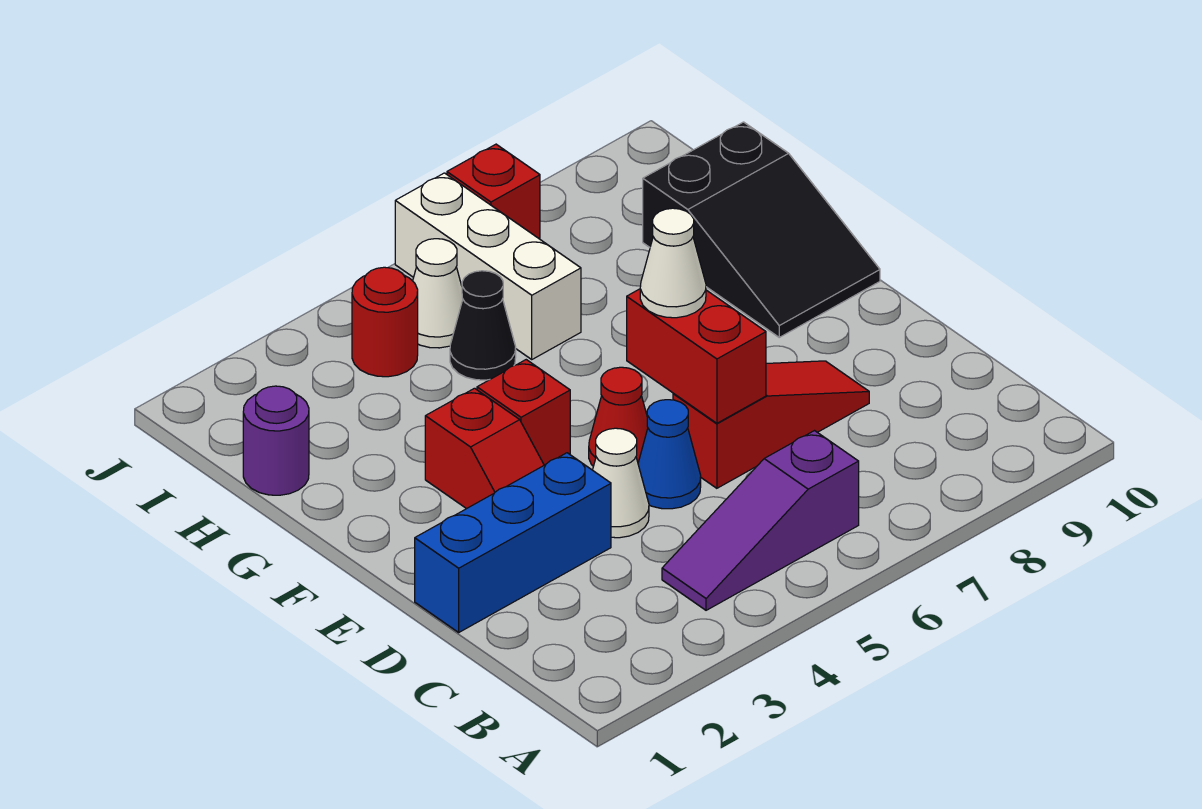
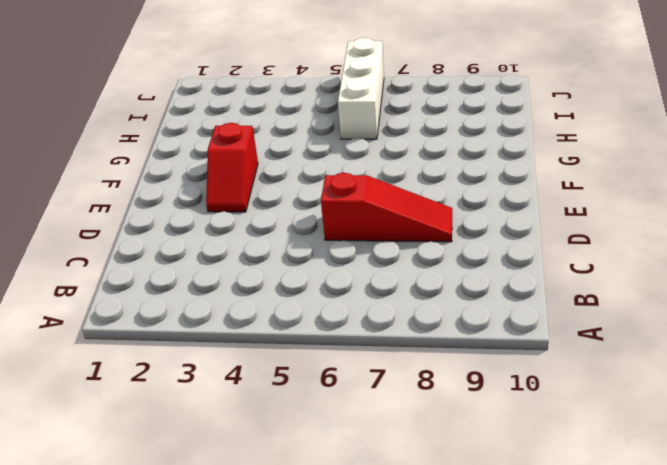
none -> purple slope B4:B6 level 1 top 6
none -> blue brick D1:D3 level 1
none -> white cone D4 level 1

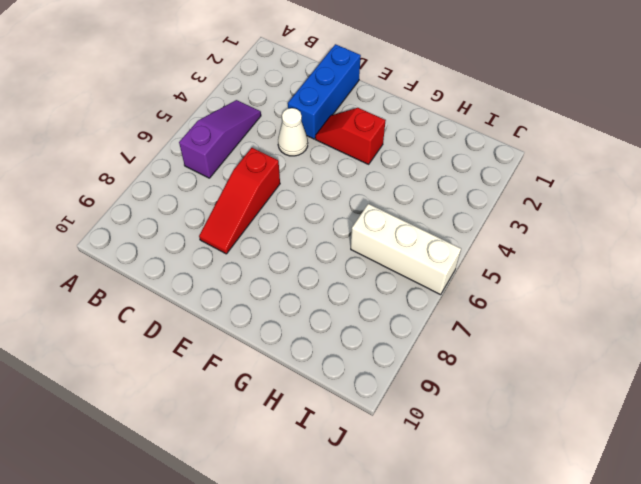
none -> blue cone D5 level 1
none -> red cone E5 level 1
none -> red brick F4 level 1

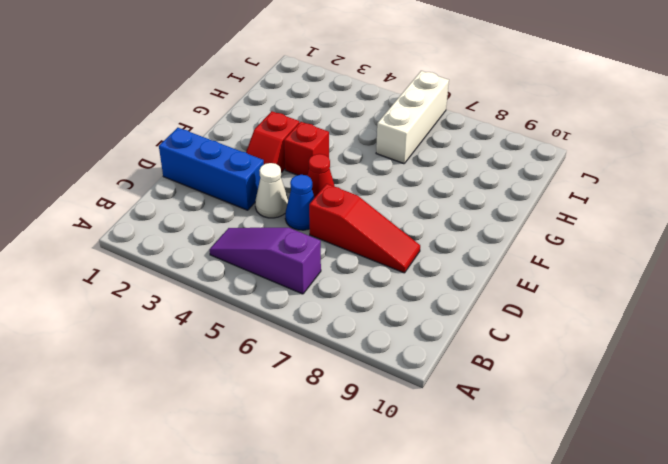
none -> black slope F9:H10 level 1 top H
none -> purple round brick H1 level 1
none -> black cone H5 level 1

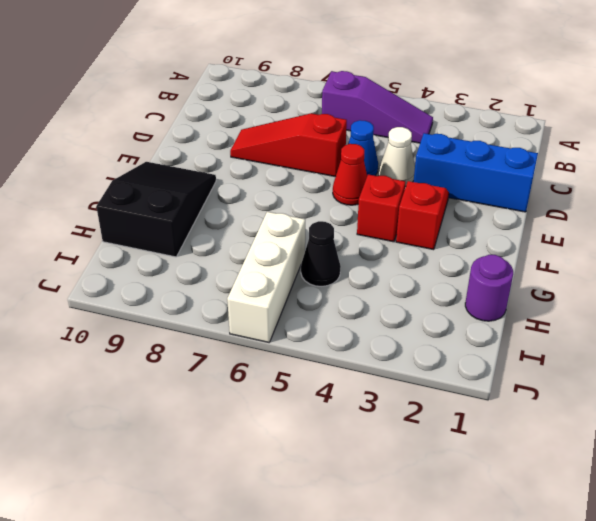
none -> red round brick I4 level 1
none -> white cone I5 level 1
none -> red brick J7 level 1

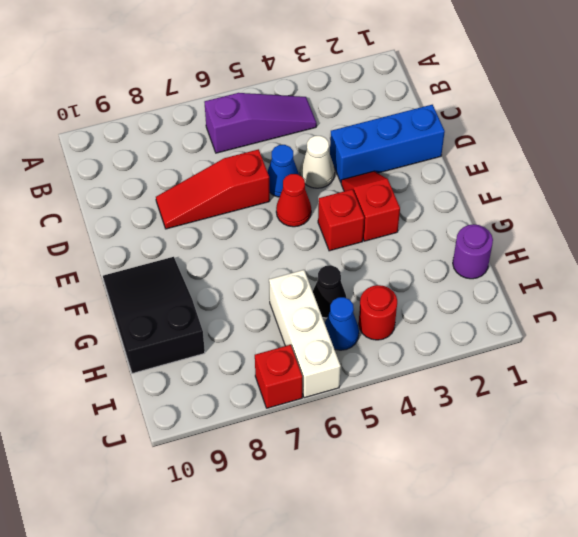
blue cone I5 level 1 -> white cone I5 level 1
none -> red brick D6:E6 level 2
none -> white cone E6 level 3

